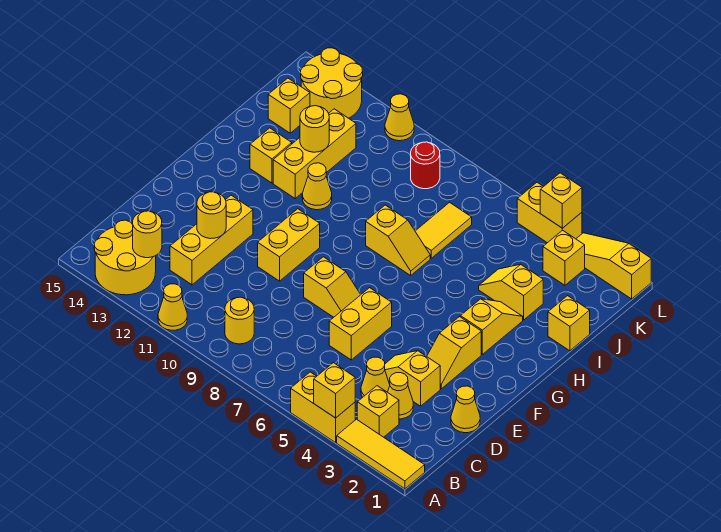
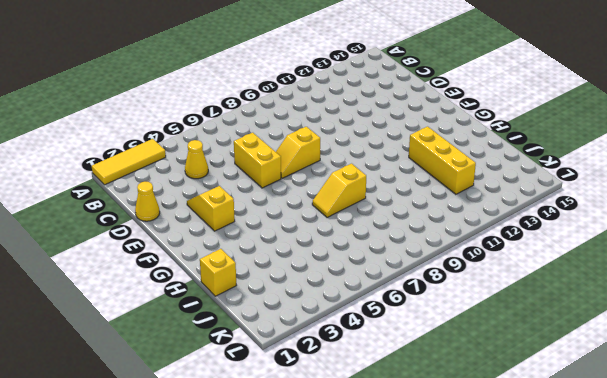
none -> yellow brick A4:A5 level 1
none -> yellow cone A11 level 1
none -> yellow round brick A13:B14 level 1
none -> yellow brick B3 level 1

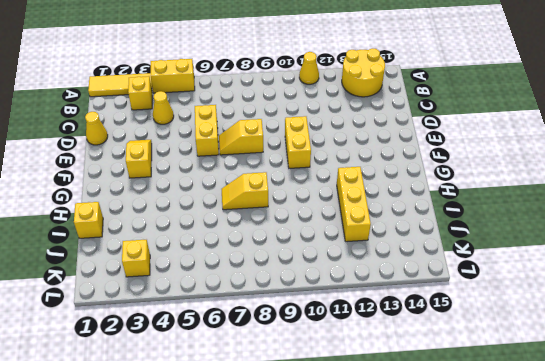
none -> yellow round brick B9 level 1
none -> yellow cone C3 level 1
none -> yellow brick C12:E12 level 1
none -> yellow slope D3:D4 level 1 top 3

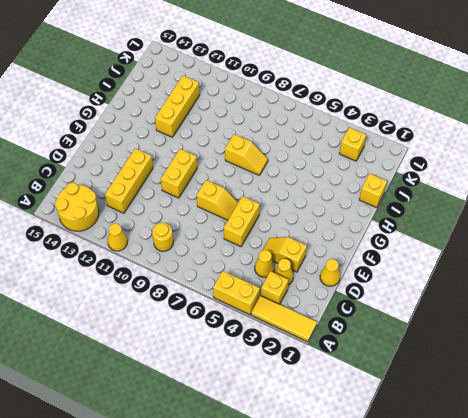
none -> yellow slope E3:F3 level 1 top F
none -> yellow slope G3:H3 level 1 top G
none -> yellow cone H11 level 1
none -> yellow brick H13 level 1

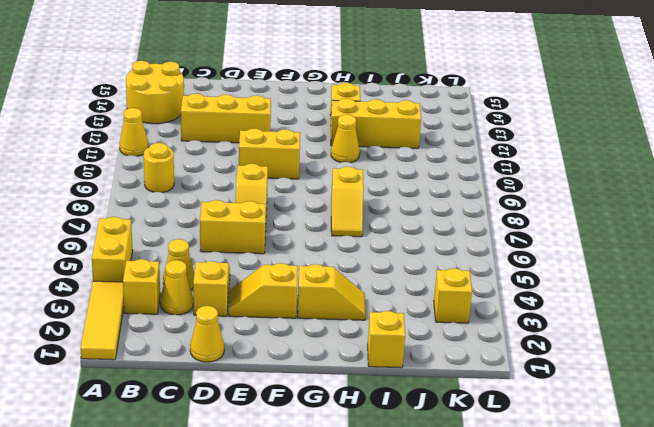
none -> yellow slope I3:I4 level 1 top 3
none -> yellow tile I7:J7 level 1
none -> yellow brick J14 level 1
none -> red round brick K9 level 1

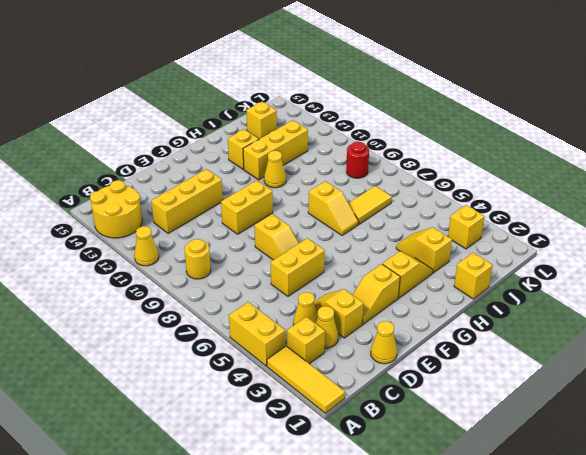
none -> yellow round brick K13:L14 level 1
none -> yellow slope L1:L3 level 1 top 1
none -> yellow brick L4:L5 level 1
none -> yellow cone L11 level 1

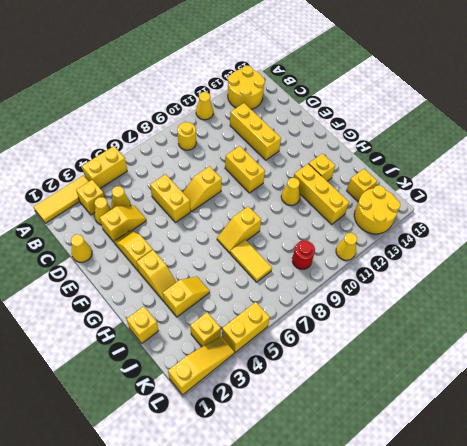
none -> yellow brick A4 level 2
none -> yellow round brick B13 level 2
none -> yellow round brick D12 level 2
none -> yellow round brick I12 level 2

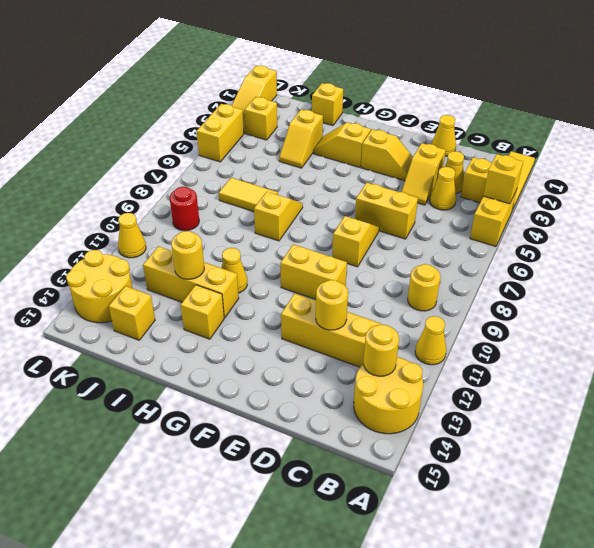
none -> yellow brick L4 level 2

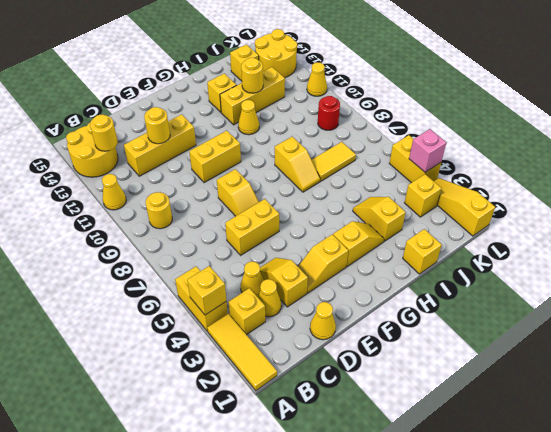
pink brick L4 level 2 -> yellow brick L4 level 2

